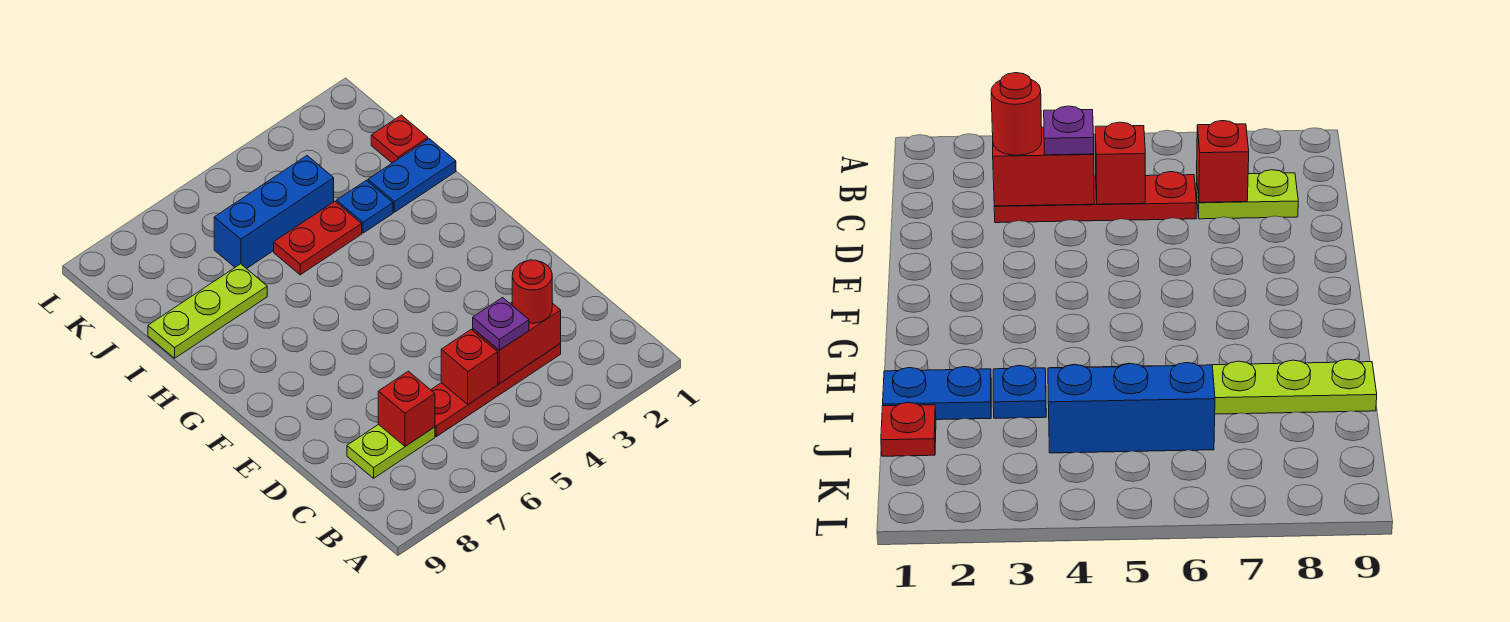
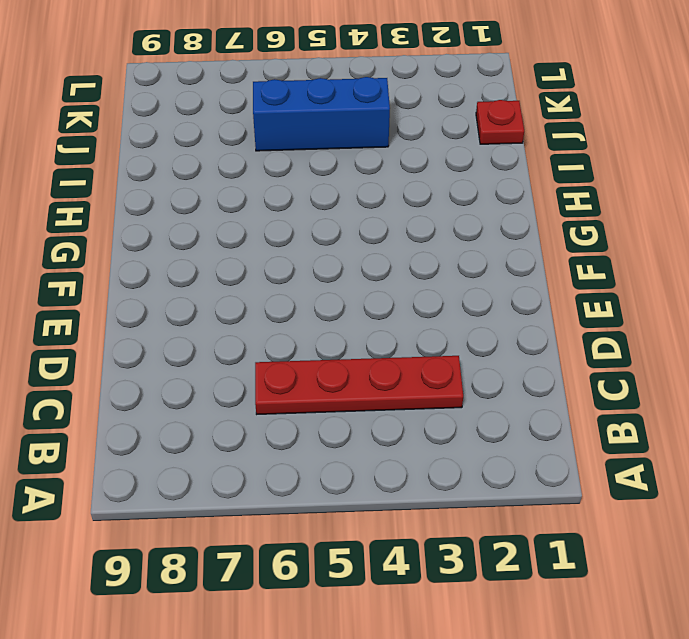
none -> lime plate C7:C8 level 1
none -> blue plate I1:I2 level 1
none -> blue plate I3 level 1

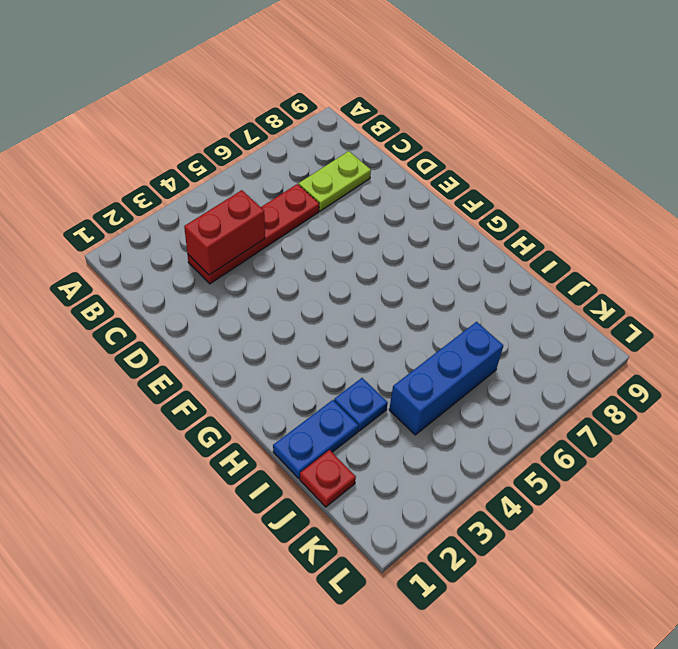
none -> red plate I4:I5 level 1
none -> lime plate I7:I9 level 1
none -> red brick C5 level 2

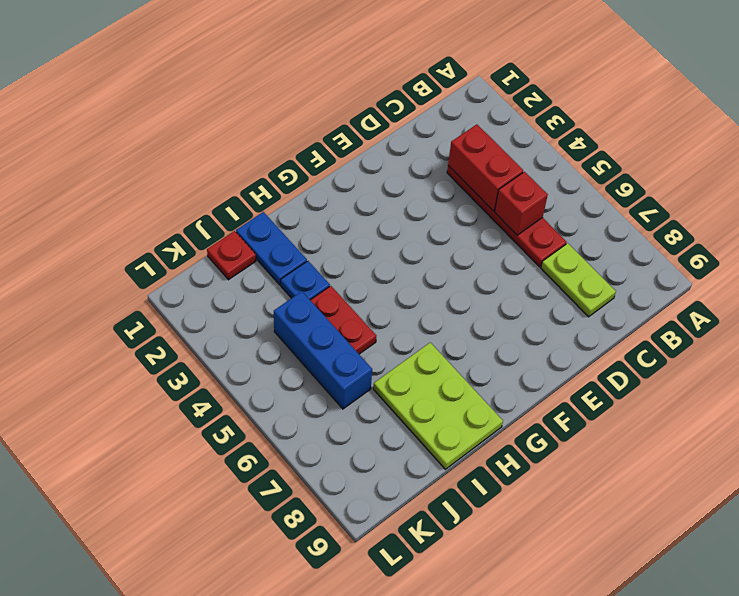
lime plate H7:I9 level 1 -> lime plate I7:I9 level 1
none -> red brick C7 level 2
none -> red round brick C3 level 3
none -> purple plate C4 level 3

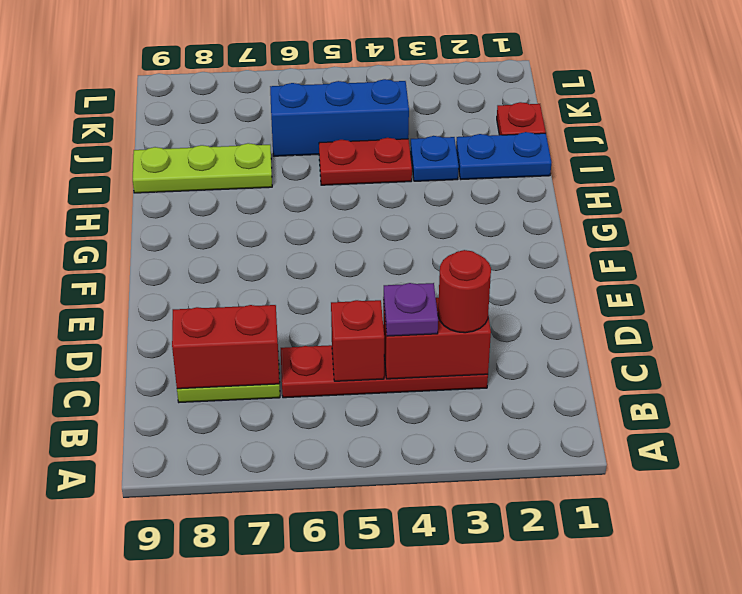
red brick C7:C8 level 2 -> red brick C7 level 2

